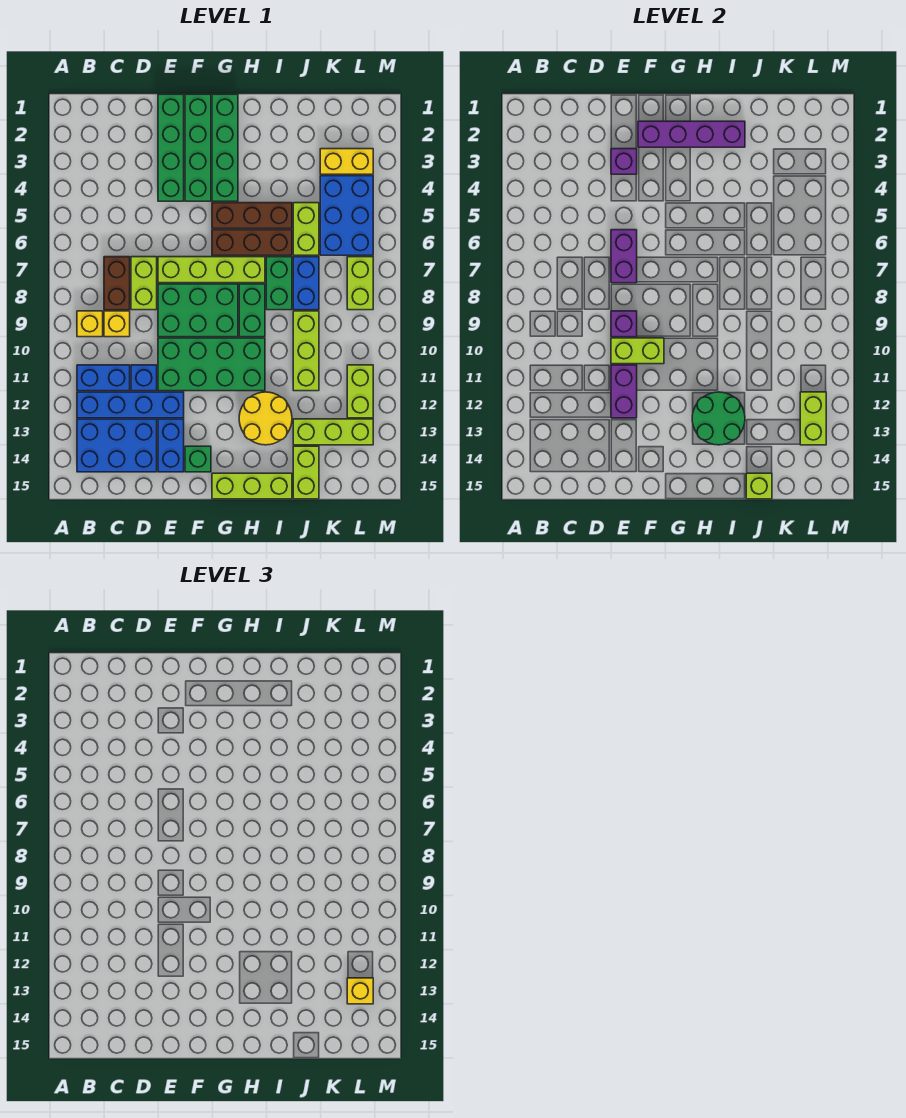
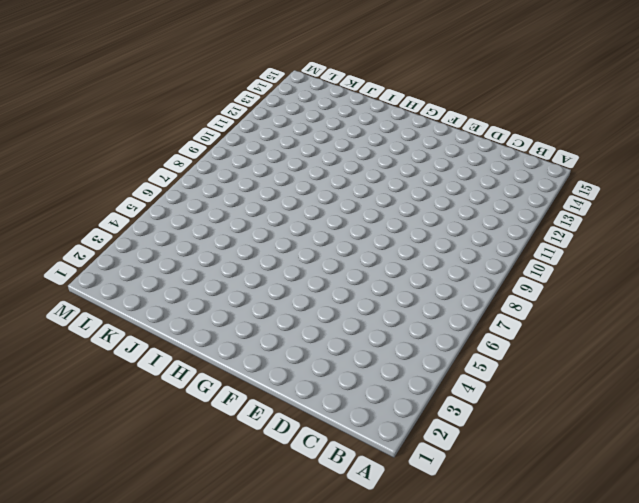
none -> yellow brick B9 level 1
none -> blue brick B11:C11 level 1
none -> blue brick B12:E12 level 1
none -> blue brick B13:D14 level 1

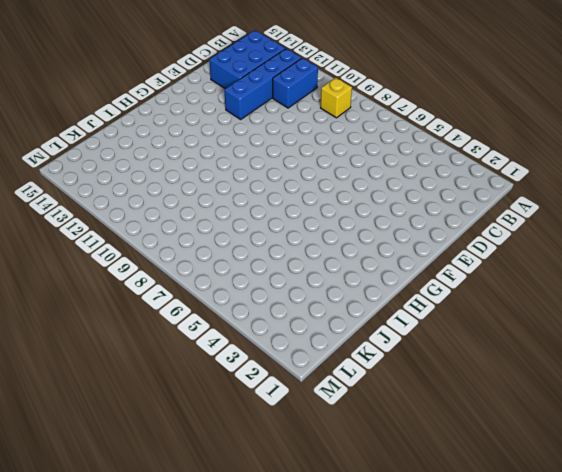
none -> brown brick C7:C8 level 1
none -> yellow brick C9 level 1
none -> lime brick D7:D8 level 1
none -> blue brick D11 level 1

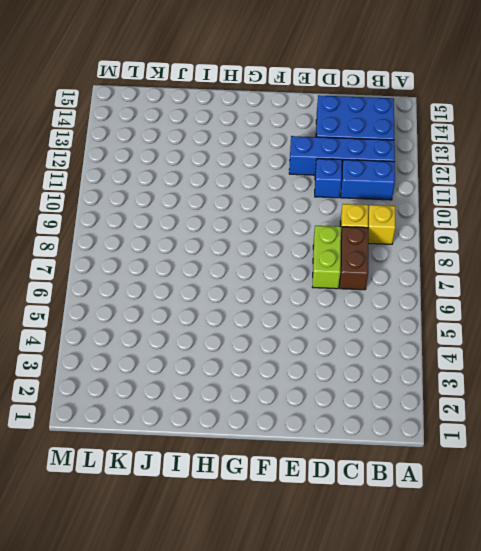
none -> green brick E1:E4 level 1
none -> lime brick E7:H7 level 1
none -> green brick E8:G9 level 1
none -> green brick E10:H11 level 1

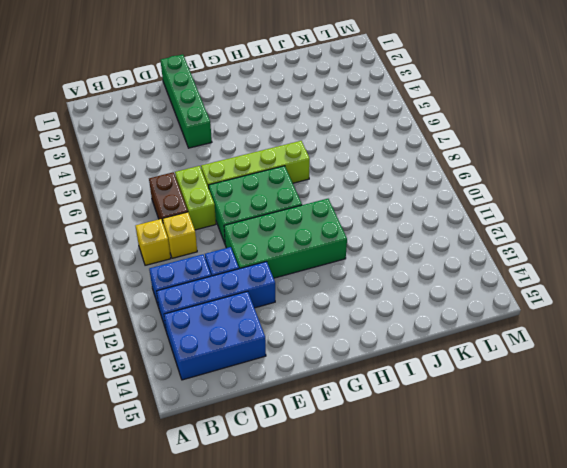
none -> blue brick E13:E14 level 1
none -> green brick F1:F4 level 1
none -> green brick F14 level 1
none -> green brick G1:G4 level 1

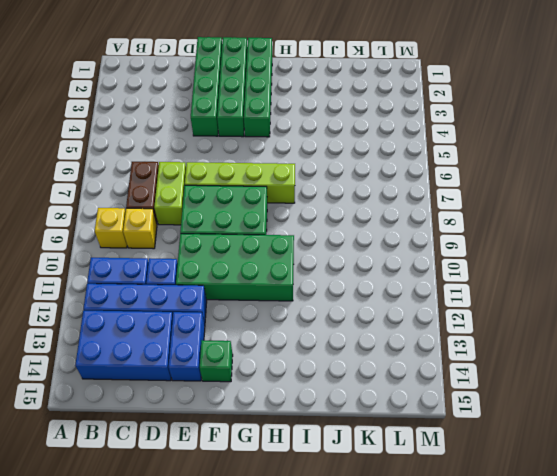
none -> brown brick G5:I5 level 1
none -> brown brick G6:I6 level 1
none -> lime brick G15:I15 level 1
none -> green brick H8:H9 level 1

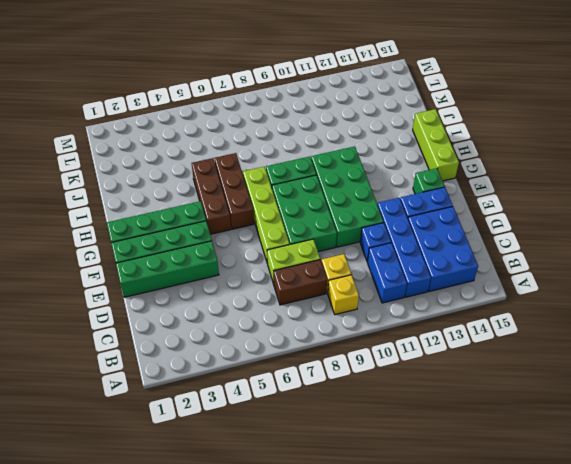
none -> yellow round brick H12:I13 level 1
none -> green brick I7:I8 level 1
none -> lime brick J5:J6 level 1
none -> blue brick J7:J8 level 1

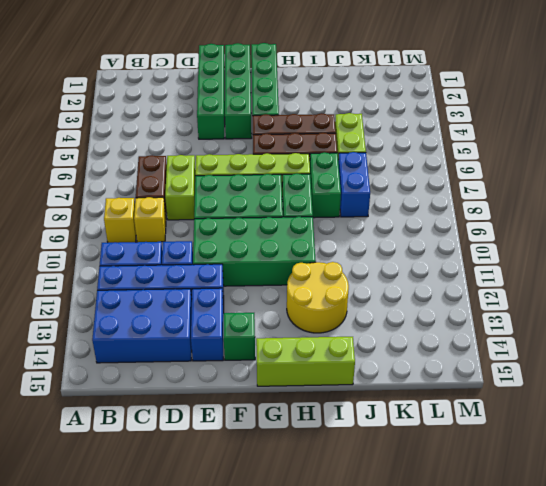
none -> lime brick J9:J11 level 1
none -> lime brick J13:L13 level 1
none -> lime brick J14:J15 level 1
none -> yellow brick K3:L3 level 1

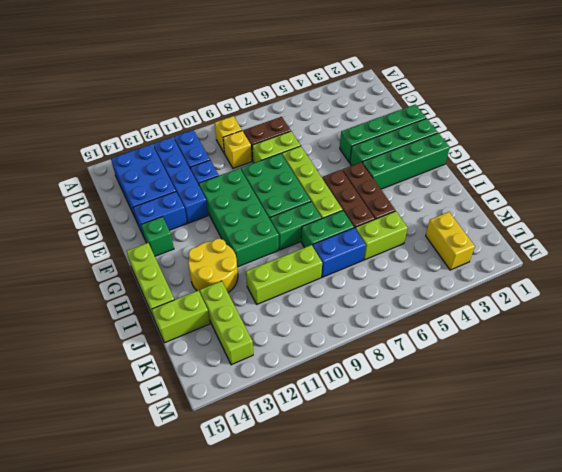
none -> blue brick K4:L6 level 1
none -> lime brick L7:L8 level 1
none -> lime brick L11:L12 level 1
none -> purple brick E3 level 2

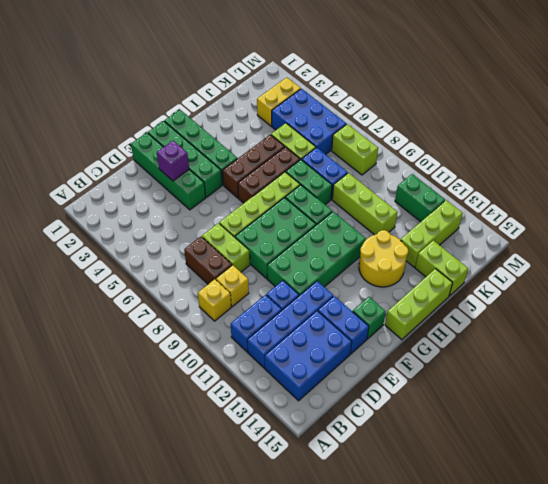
green brick L11:L12 level 1 -> lime brick L11:L12 level 1
none -> purple brick E6:E7 level 2
none -> purple brick E9 level 2
none -> lime brick E10:F10 level 2
none -> purple brick E11:E12 level 2

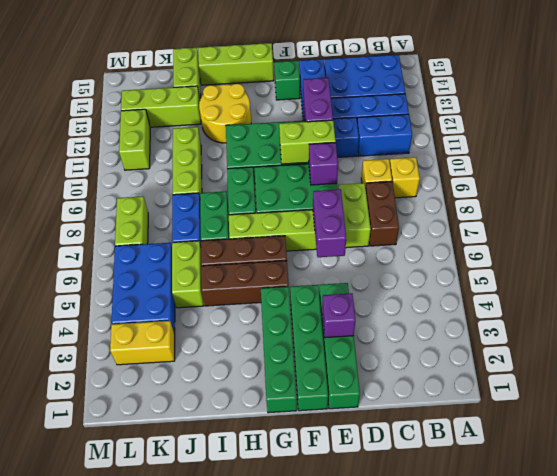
none -> purple brick F2:I2 level 2
none -> green round brick H12:I13 level 2
none -> lime brick J15 level 2
none -> lime brick L12:L13 level 2

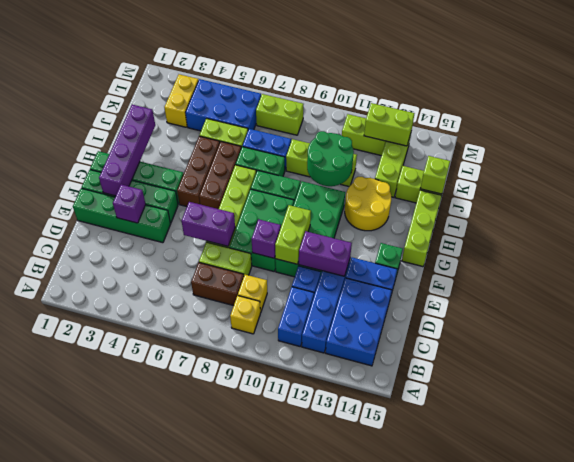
green round brick I10:J11 level 2 -> green round brick H12:I13 level 2
none -> yellow brick L13 level 3

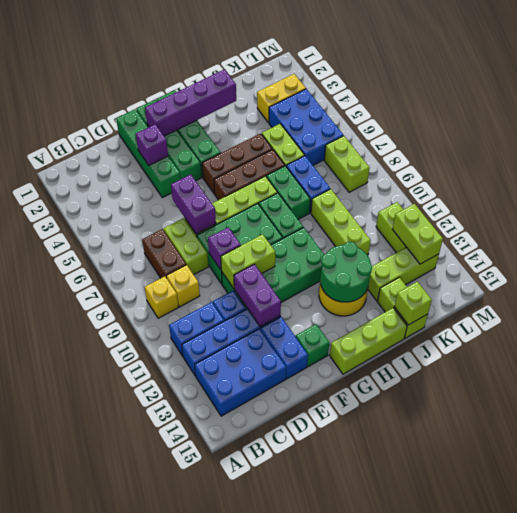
none -> yellow brick L13 level 3

